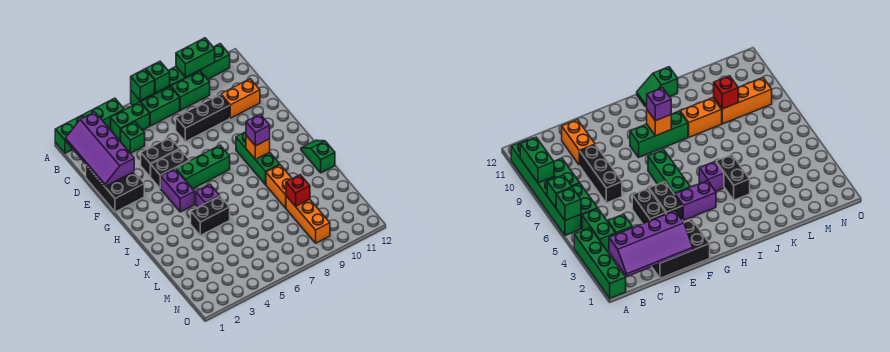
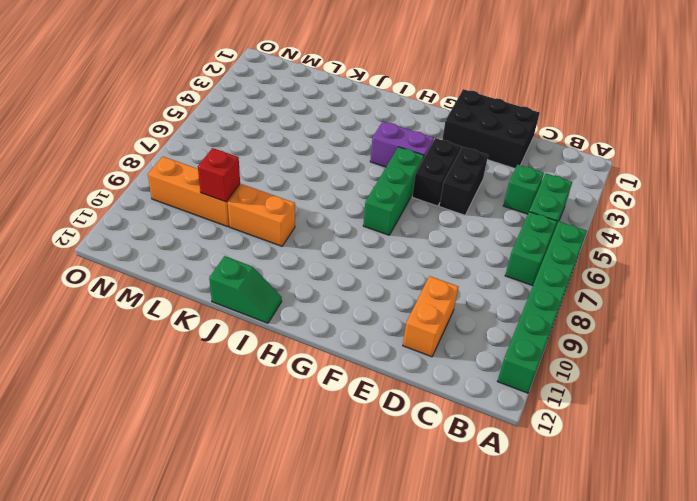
none -> green brick A1:A4 level 1
none -> green brick B8:B9 level 1
none -> black brick D7:D9 level 1

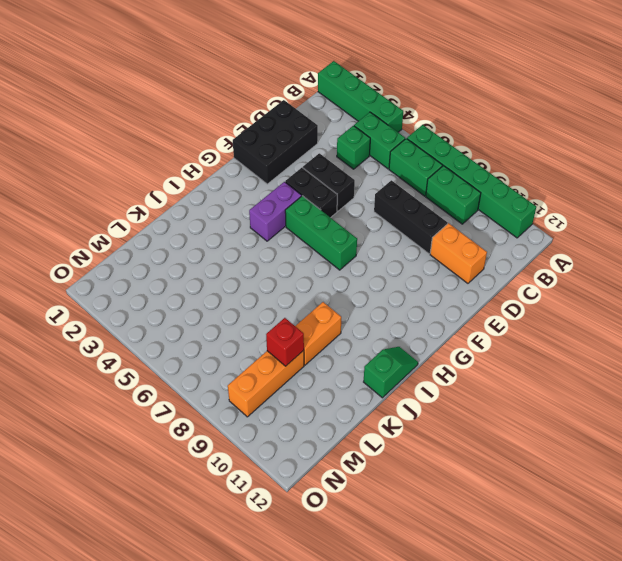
none -> green brick G9:I9 level 1
none -> purple brick I5 level 1
none -> black brick J4:J5 level 1

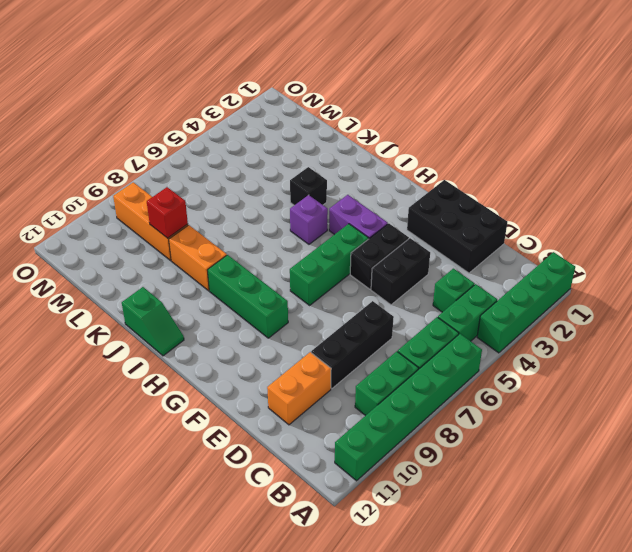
black brick J4 level 1 -> black brick J4:J5 level 1
none -> green brick A6 level 2
none -> green brick A7 level 2
none -> green brick A9:A10 level 2

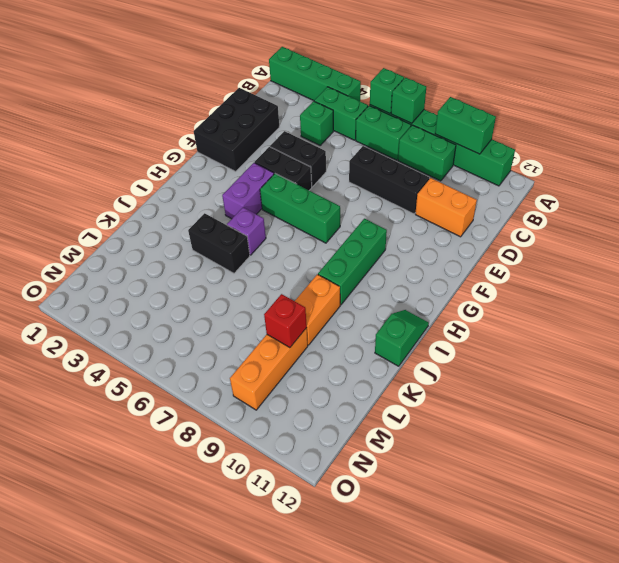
none -> purple slope B1:E2 level 2 top 2
none -> orange brick H9 level 2
none -> purple brick H9 level 3

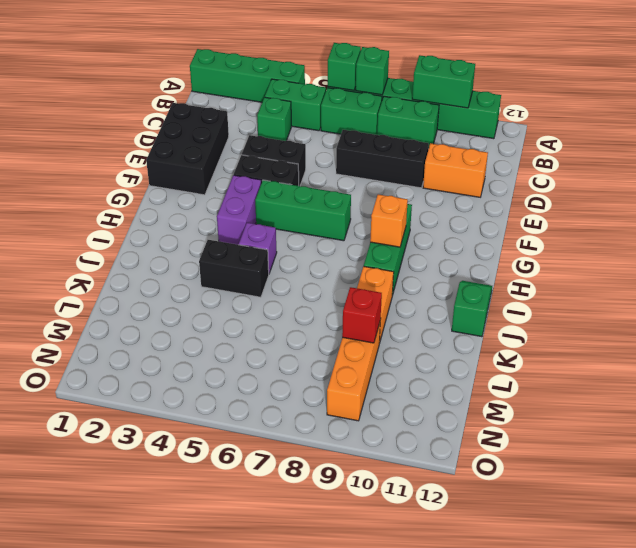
none -> purple slope B1:E2 level 2 top 2
none -> purple brick H9 level 3

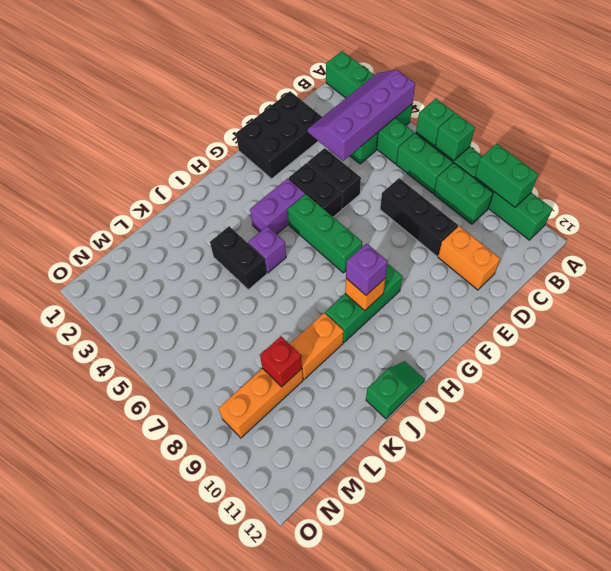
purple slope A3:D4 level 2 top 4 -> purple slope B1:E2 level 2 top 2

